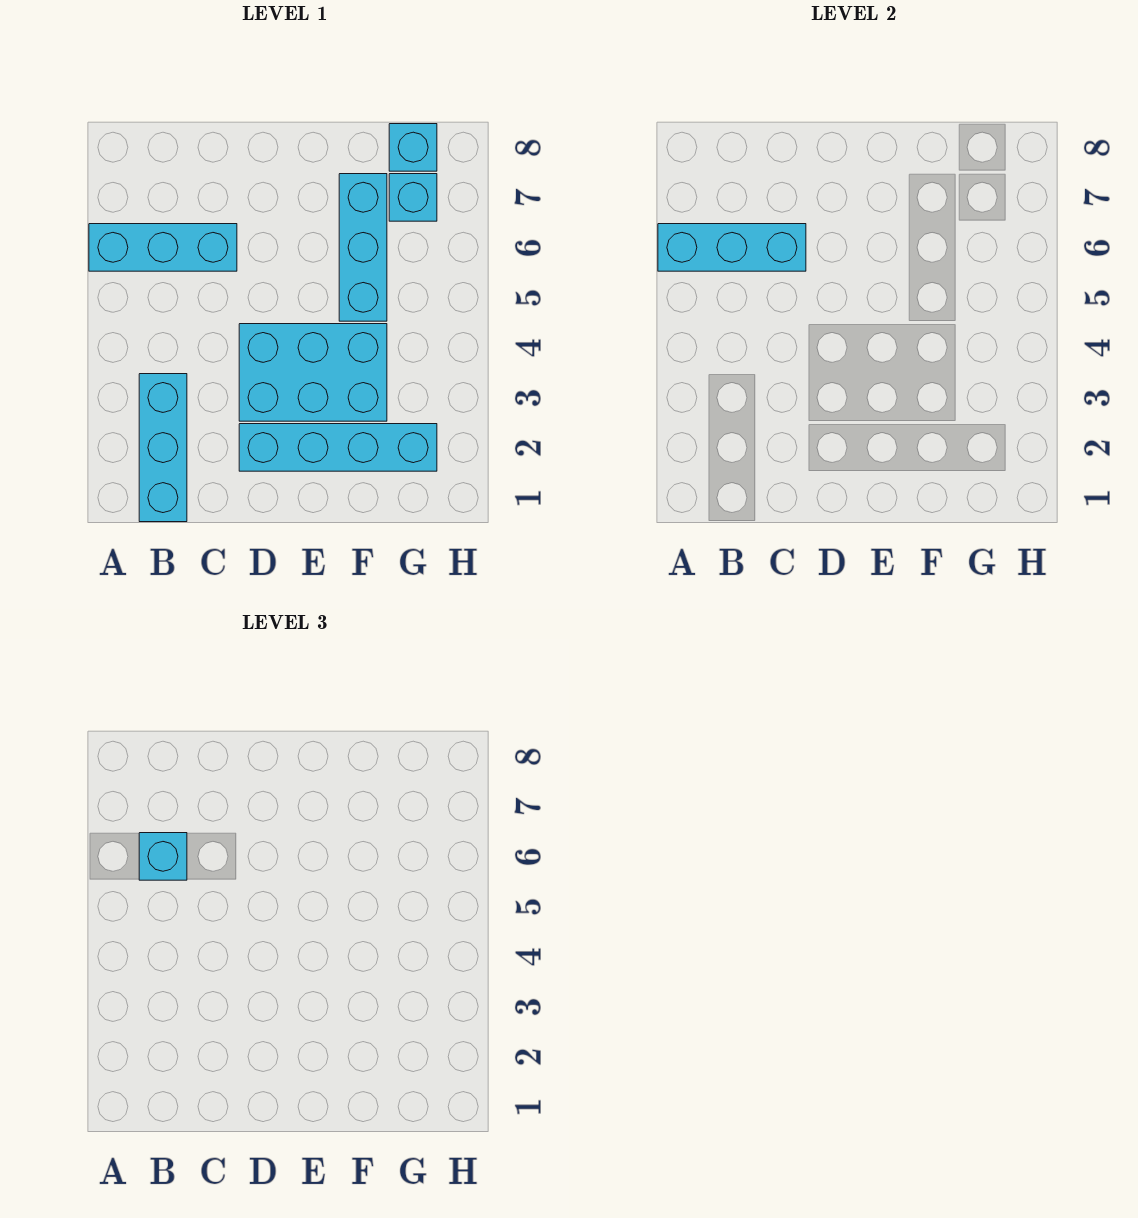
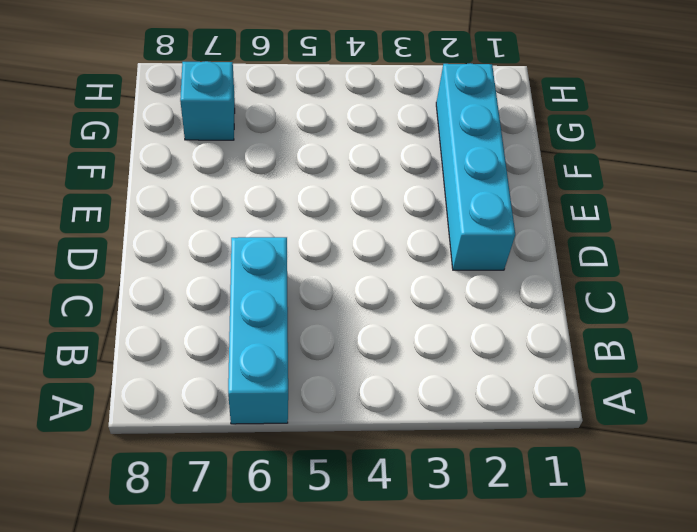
none -> cyan brick B1:B3 level 1
none -> cyan brick D3:F4 level 1

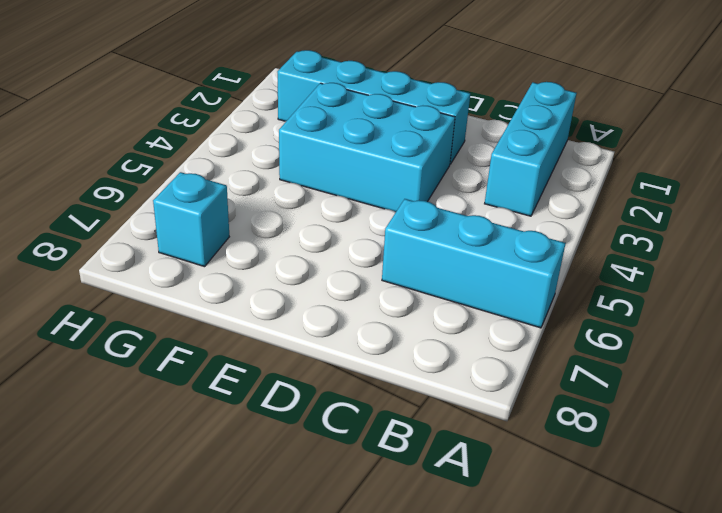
none -> cyan brick F5:F7 level 1
none -> cyan brick G8 level 1

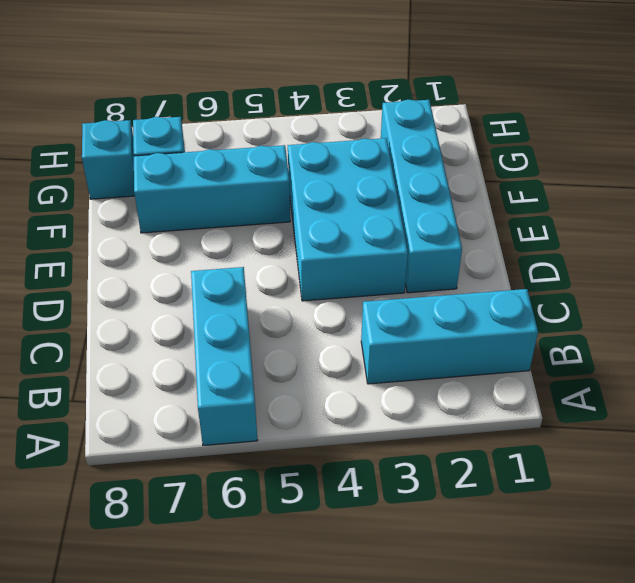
none -> cyan brick A6:C6 level 2
none -> cyan brick B6 level 3

